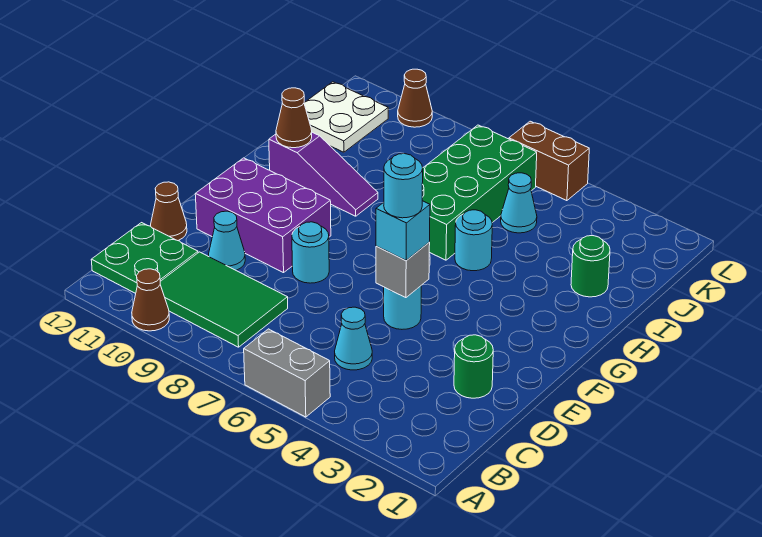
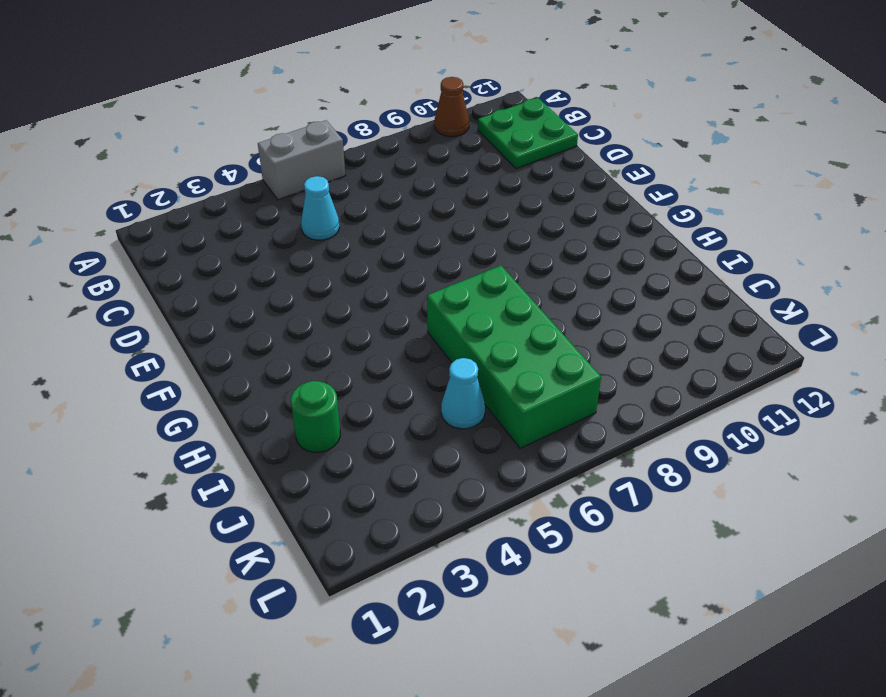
none -> green tile B8:C10 level 1
none -> green round brick D2 level 1
none -> cyan cone D10 level 1

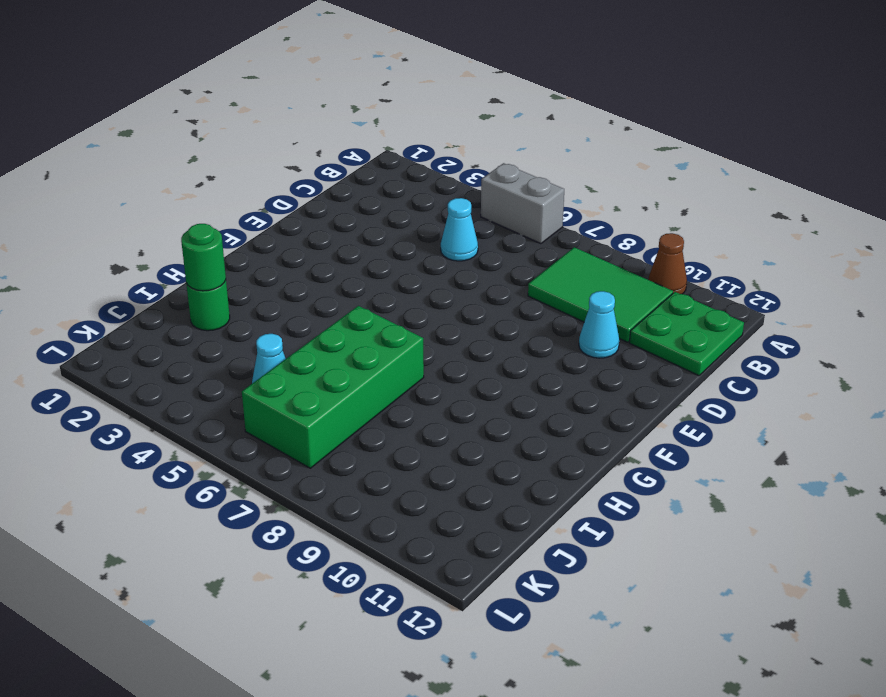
green round brick I2 level 2 -> green round brick D2 level 1
none -> brown cone D12 level 1
none -> cyan round brick E5 level 1
none -> cyan round brick E8 level 1

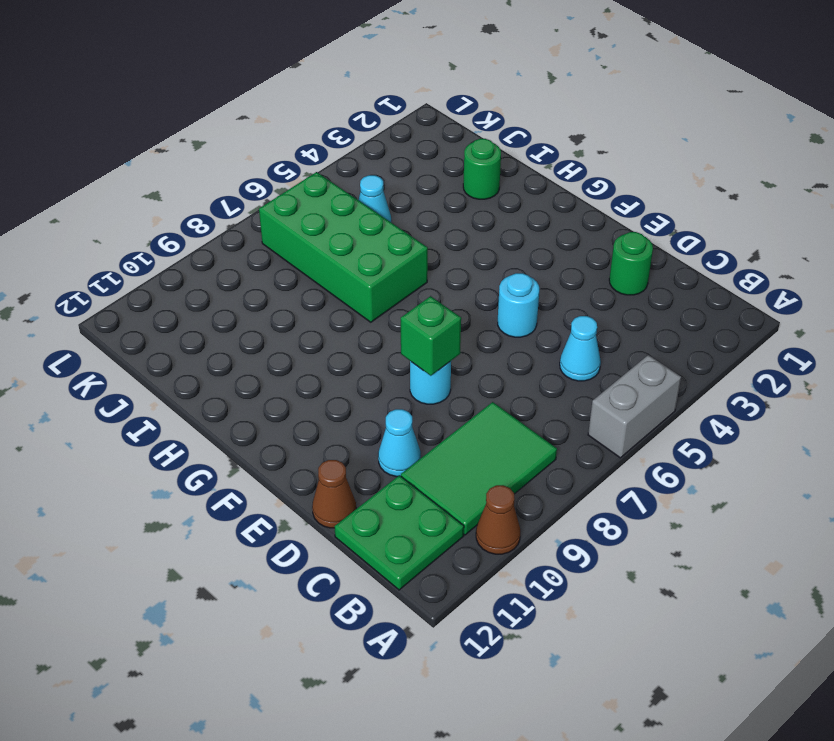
green brick E8 level 2 -> none
none -> purple brick E9:F11 level 1
none -> cyan round brick H5 level 1
none -> purple slope H9:H11 level 1 top 11

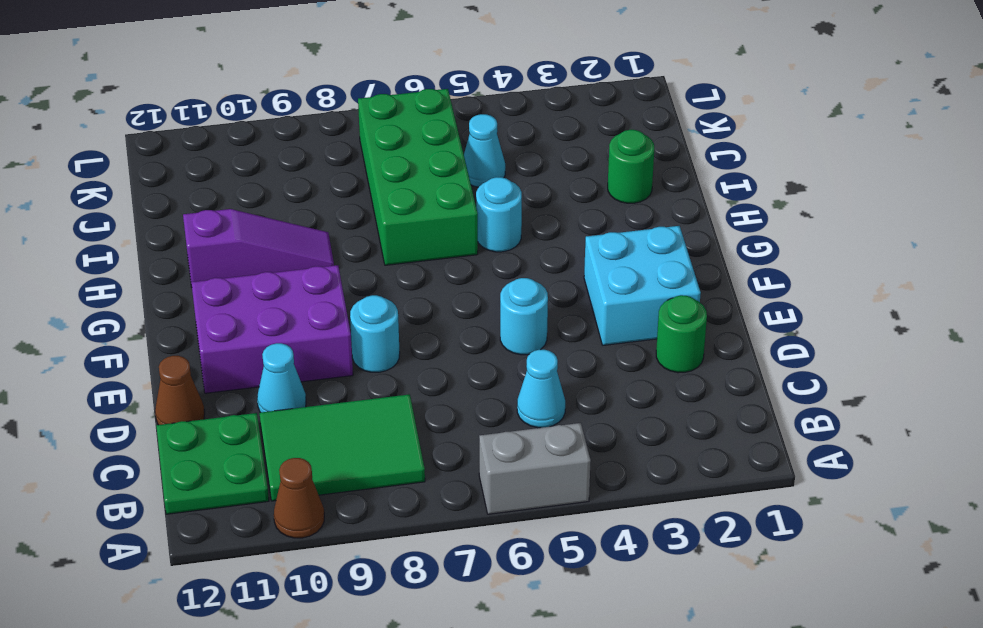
cyan brick E2:F3 level 1 -> none
none -> white plate J11:K12 level 1
none -> brown brick L5:L6 level 1
none -> brown cone L10 level 1

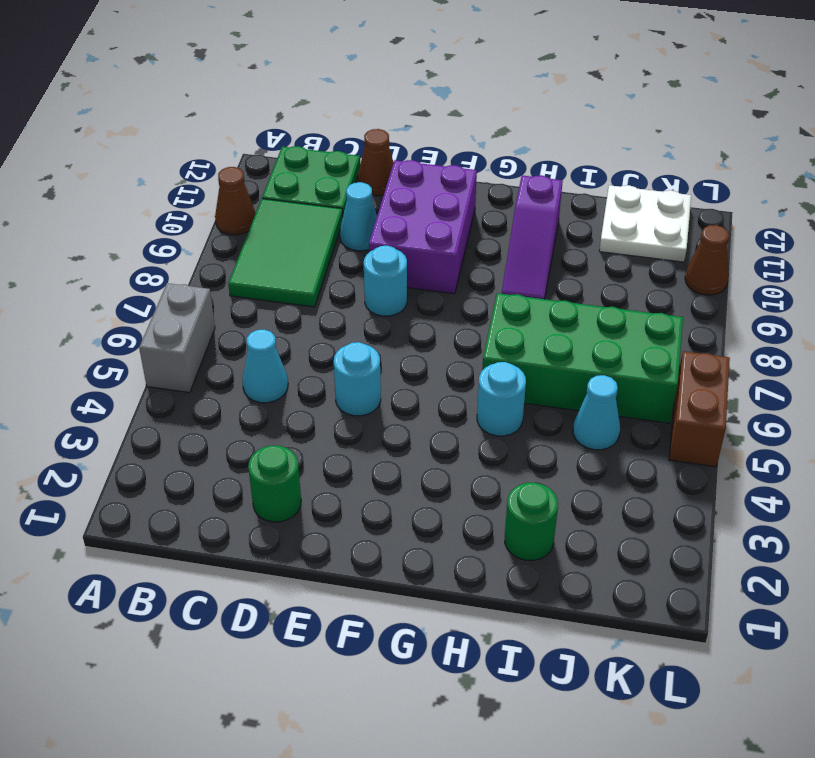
none -> grey brick E5 level 2
none -> brown cone H11 level 2
none -> cyan brick E5 level 3

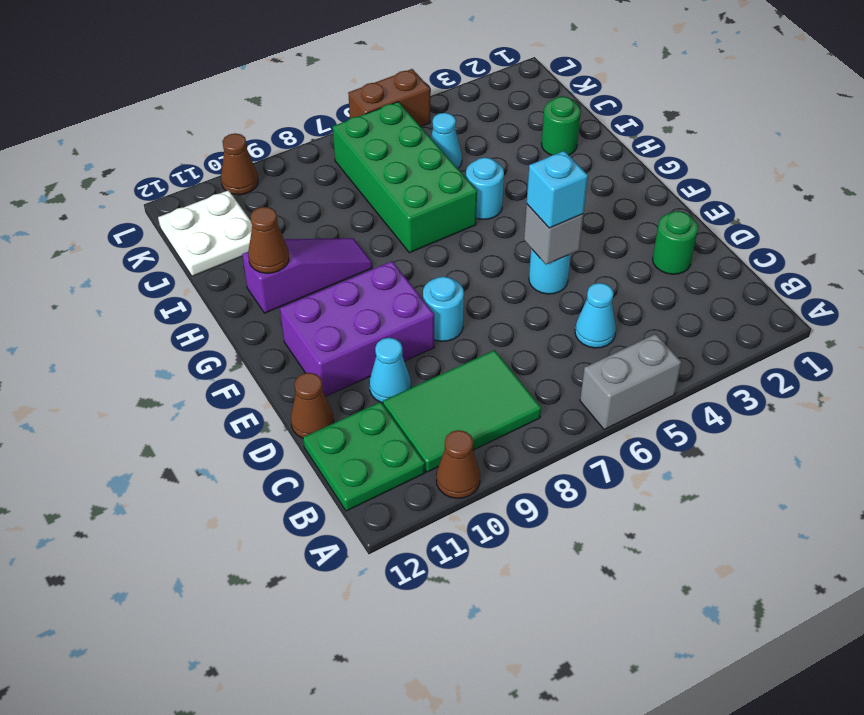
none -> cyan round brick E5 level 4

